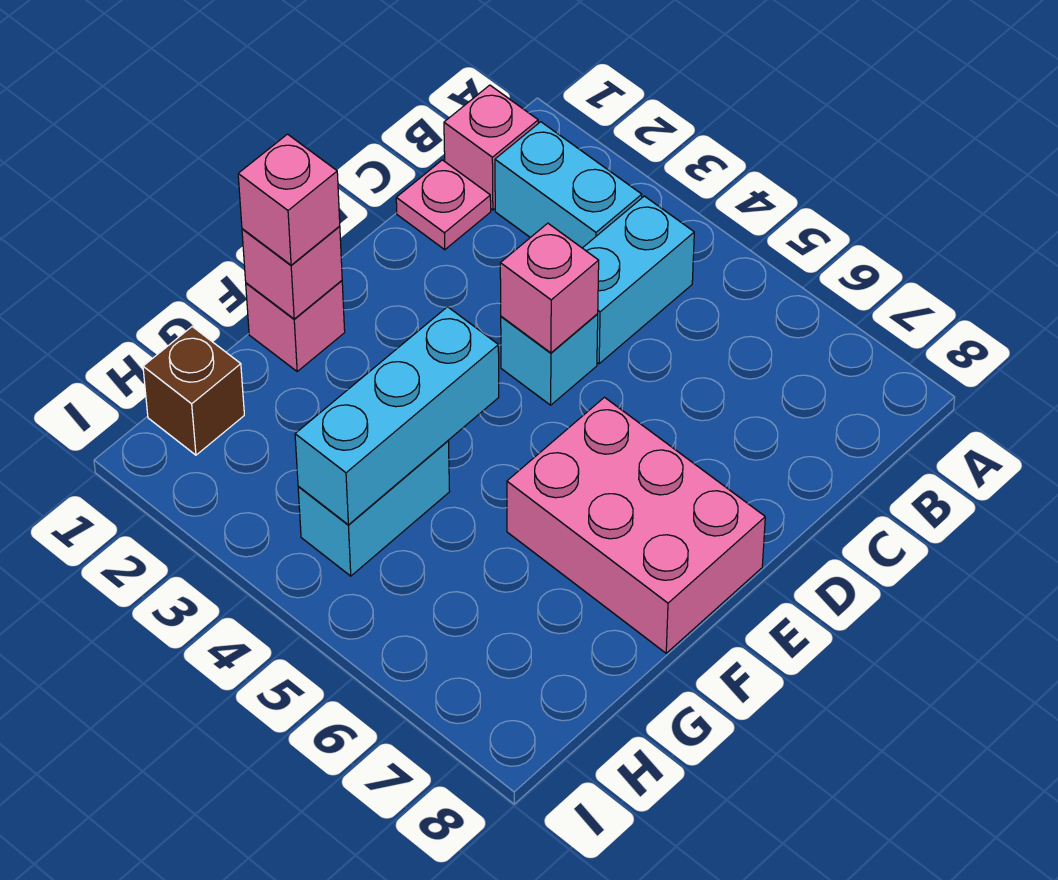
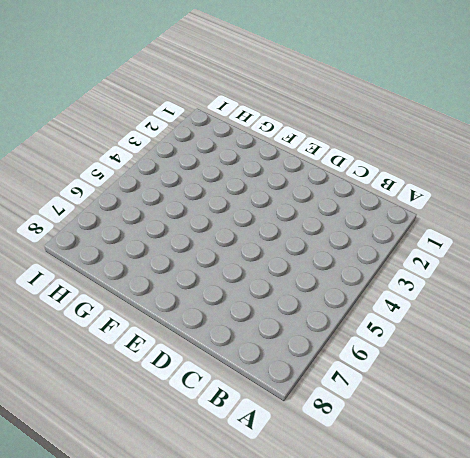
none -> pink brick B1 level 1
none -> cyan brick B2:B3 level 1
none -> cyan brick B4:C4 level 1

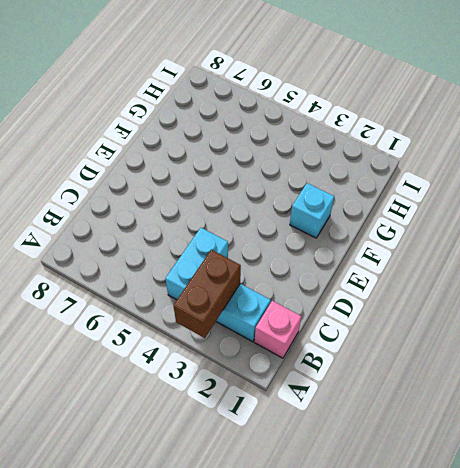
brown brick A3:B3 level 2 -> none
cyan brick F2 level 1 -> cyan brick D4 level 1
none -> pink plate C1 level 1
none -> pink brick E6:F8 level 1
none -> pink brick F1 level 1

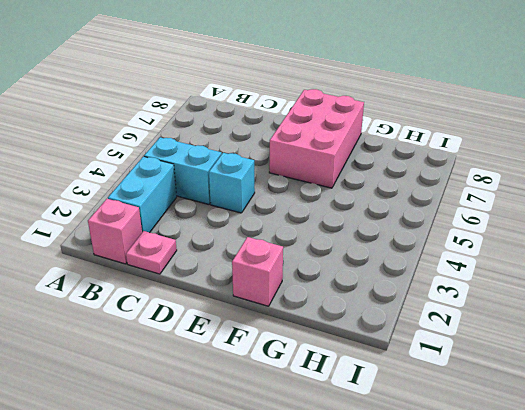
none -> cyan brick G4:H4 level 1
none -> brown brick H1 level 1
none -> pink brick D4 level 2

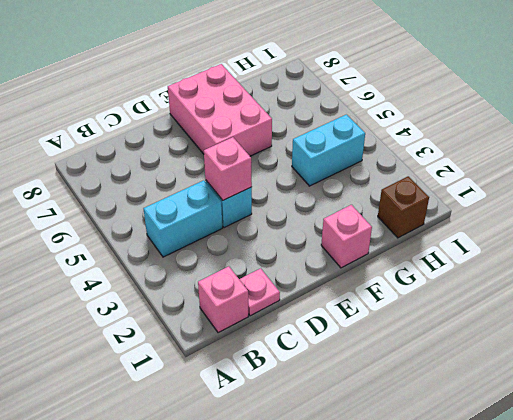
none -> cyan brick B2:B3 level 1
none -> pink brick F1 level 2
none -> cyan brick F4:H4 level 2

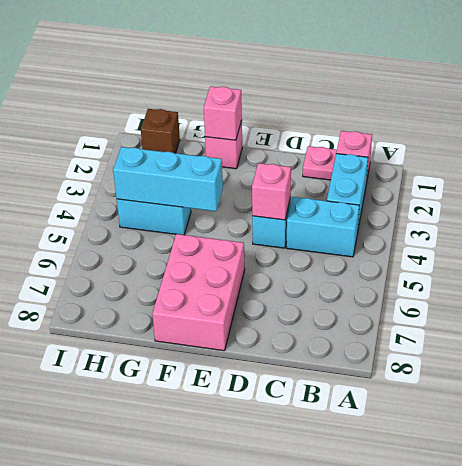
none -> pink brick F1 level 3

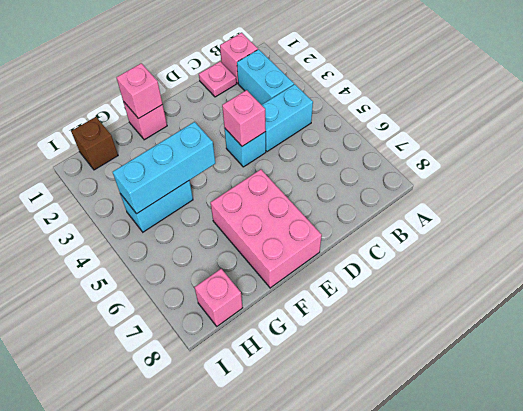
pink brick H8 level 1 -> pink brick F1 level 3

